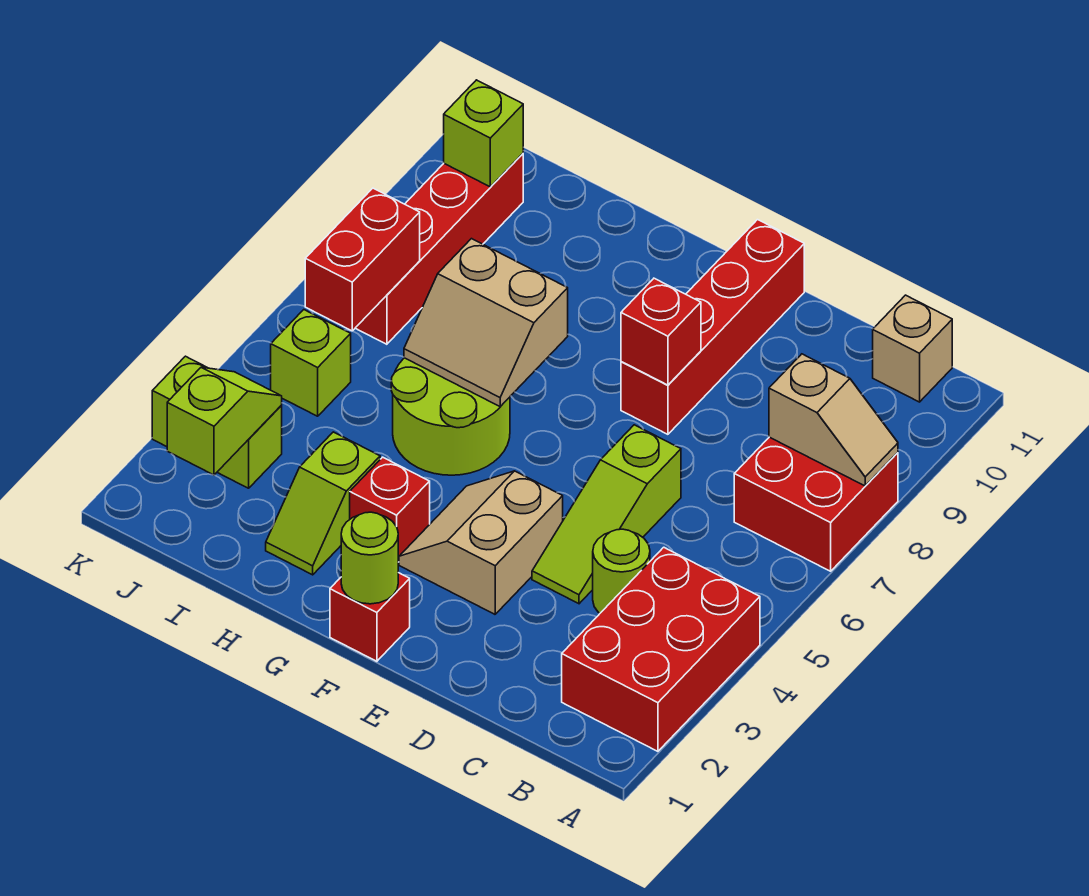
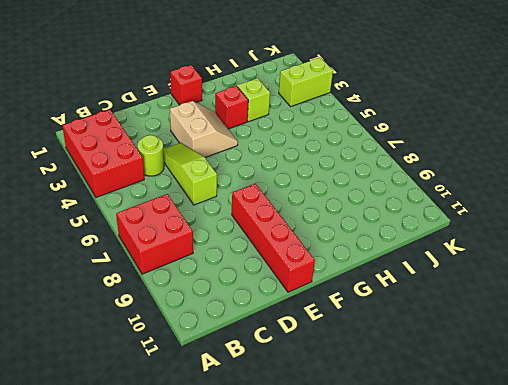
none -> tan brick B11 level 1
none -> lime round brick G5:H6 level 1
none -> lime brick J5 level 1

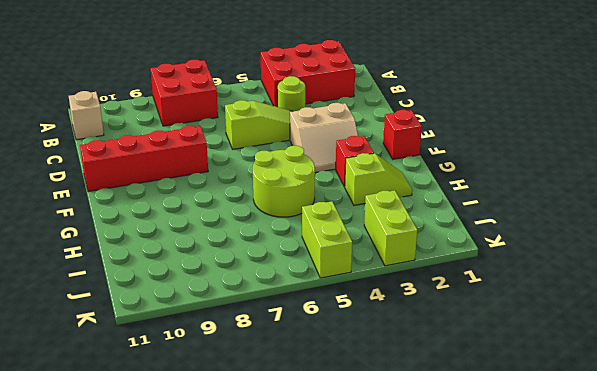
lime brick J5:K5 level 1 -> lime brick J5 level 1
none -> red brick J7:J10 level 1
none -> tan slope A8:B8 level 2 top B
none -> red brick E8 level 2

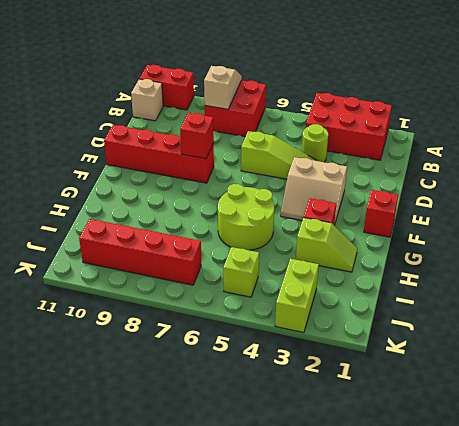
red brick A10:A11 level 1 -> red brick J6:J7 level 2
none -> lime round brick F1 level 2
none -> tan slope G6:H7 level 2 top 7
none -> lime slope J2:J3 level 2 top 2

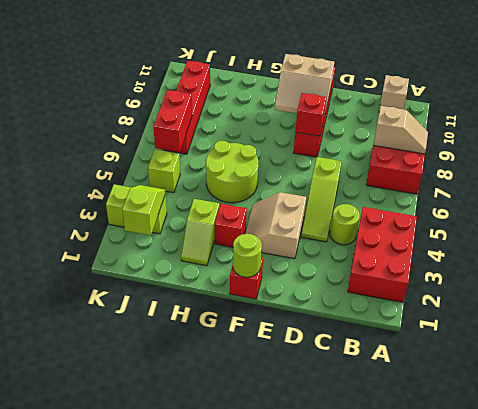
tan slope E9:F10 level 2 top 10 -> tan slope G6:H7 level 2 top 7
none -> lime brick J10 level 2

